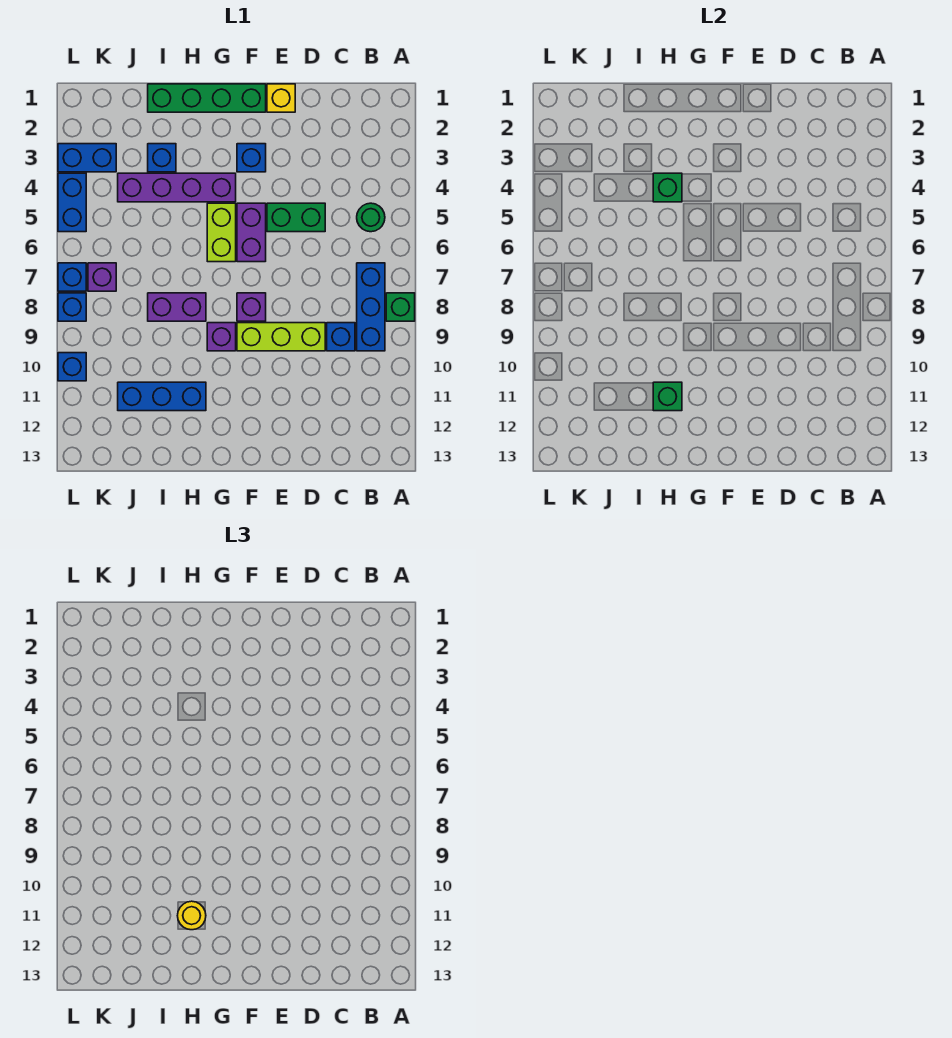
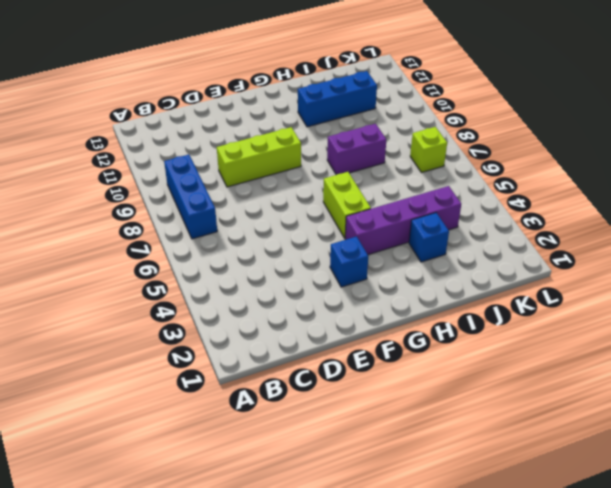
lime brick K7 level 1 -> purple brick K7 level 1
none -> green brick A8 level 1
none -> green round brick B5 level 1
none -> blue brick C9 level 1

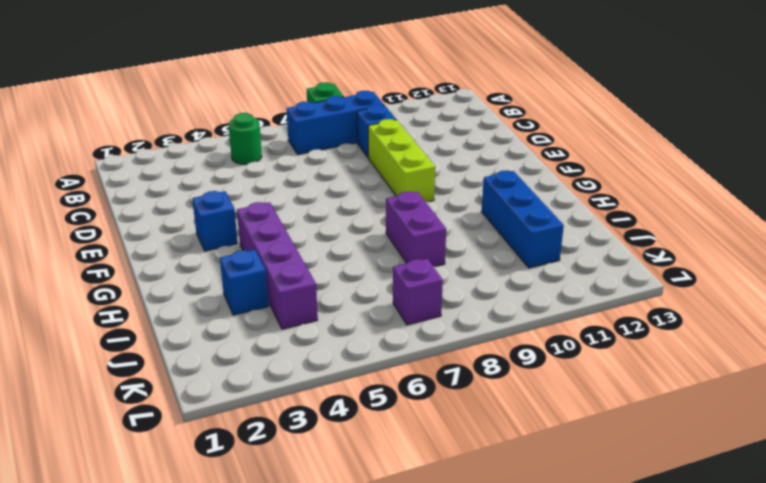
none -> green brick D5:E5 level 1
none -> yellow brick E1 level 1
none -> green brick F1:I1 level 1

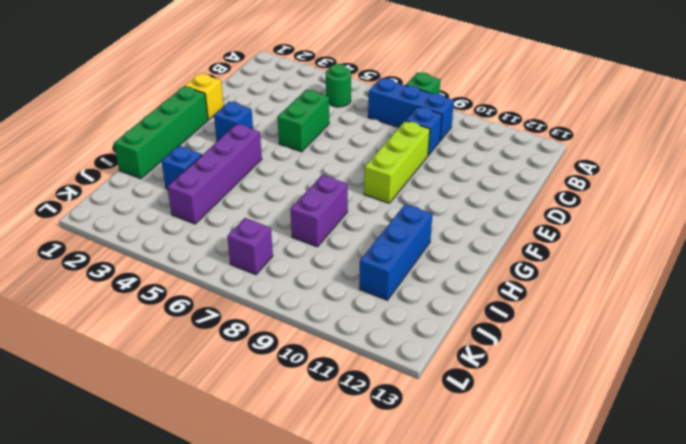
none -> purple brick F5:F6 level 1
none -> purple brick F8 level 1
none -> lime brick G5:G6 level 1

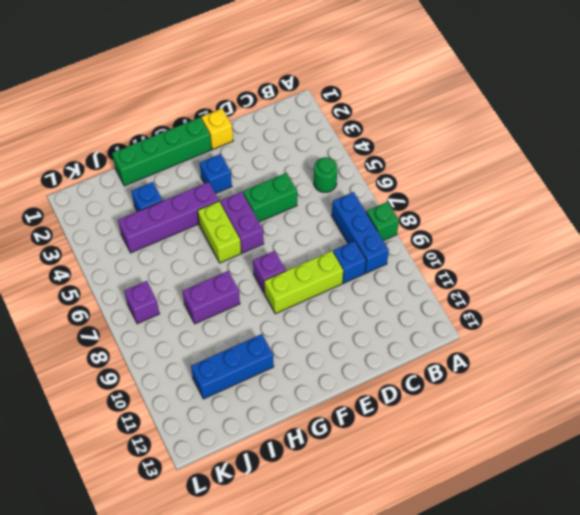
none -> purple brick G9 level 1
none -> blue brick K3:L3 level 1
none -> blue brick L4:L5 level 1

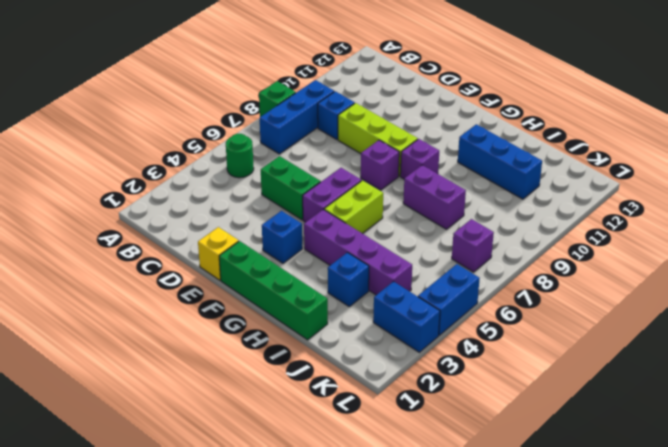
none -> blue brick L7 level 1
none -> blue brick L8 level 1
none -> blue brick L10 level 1

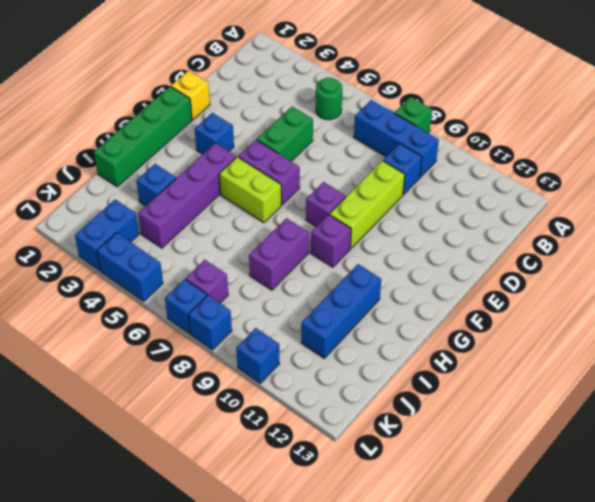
none -> green brick H4 level 2
none -> green brick H11 level 2
none -> yellow round brick H11 level 3

